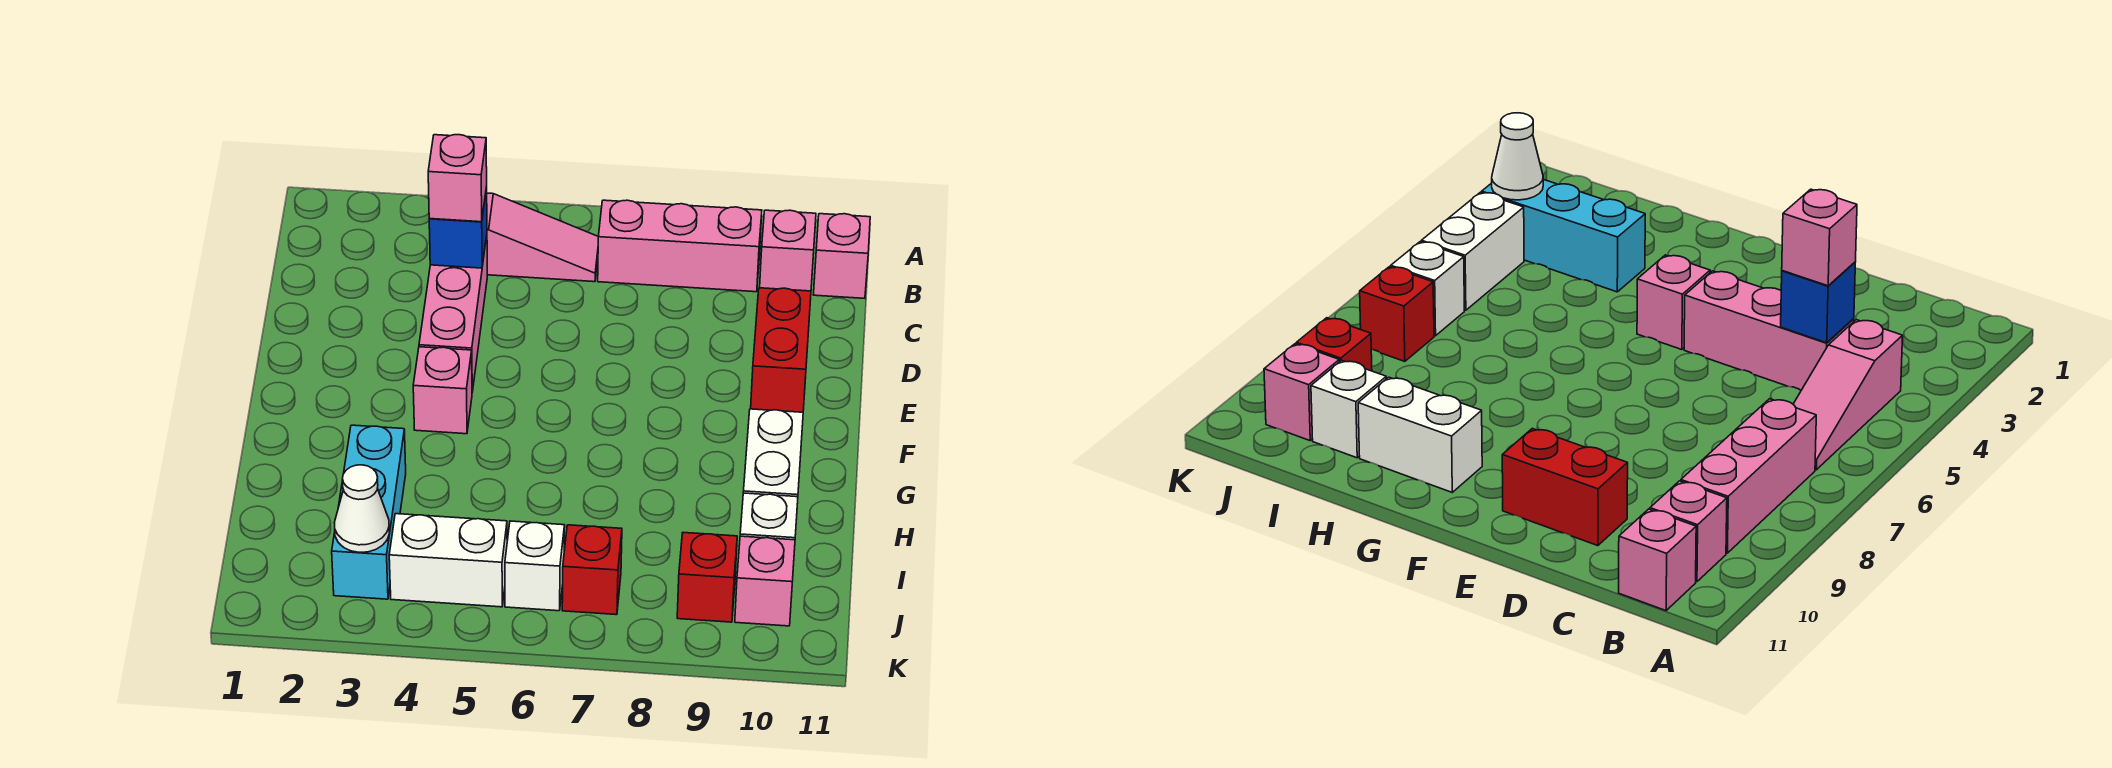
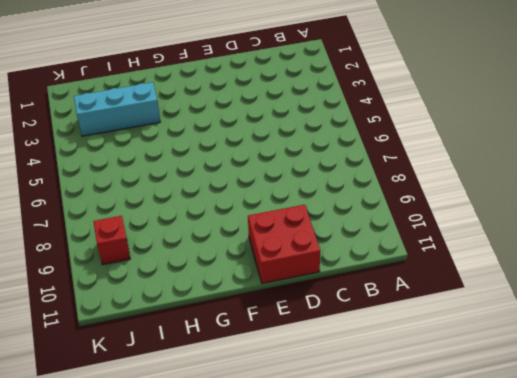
red brick D10:E11 level 1 -> red brick D10:E10 level 1
none -> pink slope B4:B6 level 1 top 4
none -> pink brick B7:B9 level 1
none -> pink brick B10 level 1

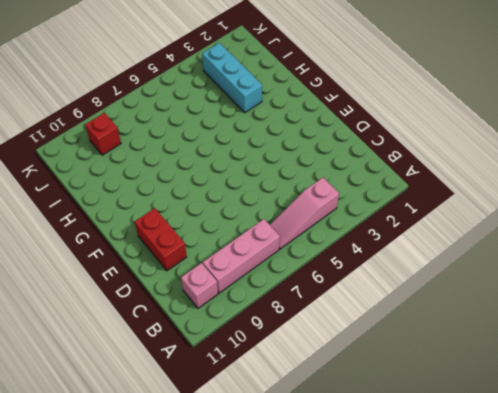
none -> pink brick B11 level 1
none -> pink brick C4:E4 level 1
none -> pink brick F4 level 1

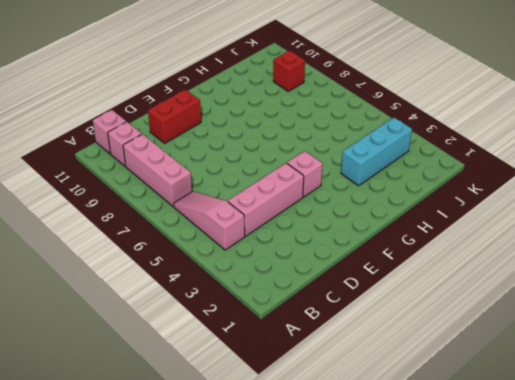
none -> white brick G10:H10 level 1
none -> white brick I10 level 1
none -> white brick J4:J5 level 1

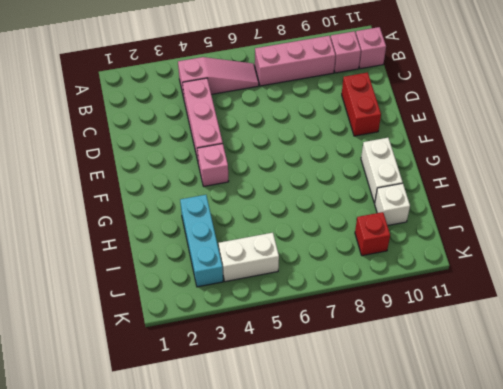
none -> white brick J6 level 1
none -> red brick J7 level 1
none -> pink brick J10 level 1

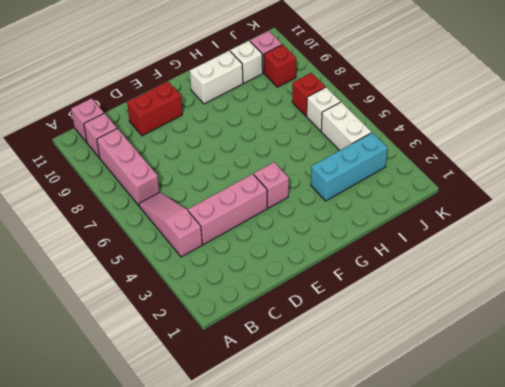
none -> blue brick C4 level 2
none -> white cone J3 level 2
none -> pink brick C4 level 3

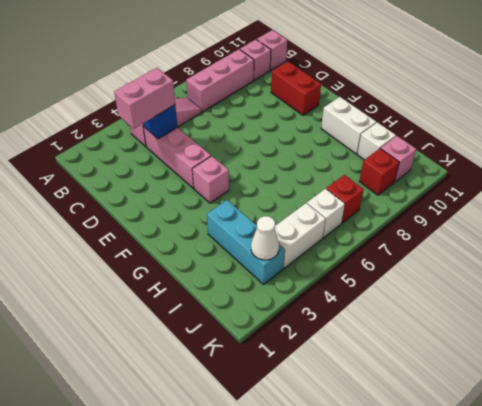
pink brick C3:C4 level 3 -> pink brick C4 level 3

